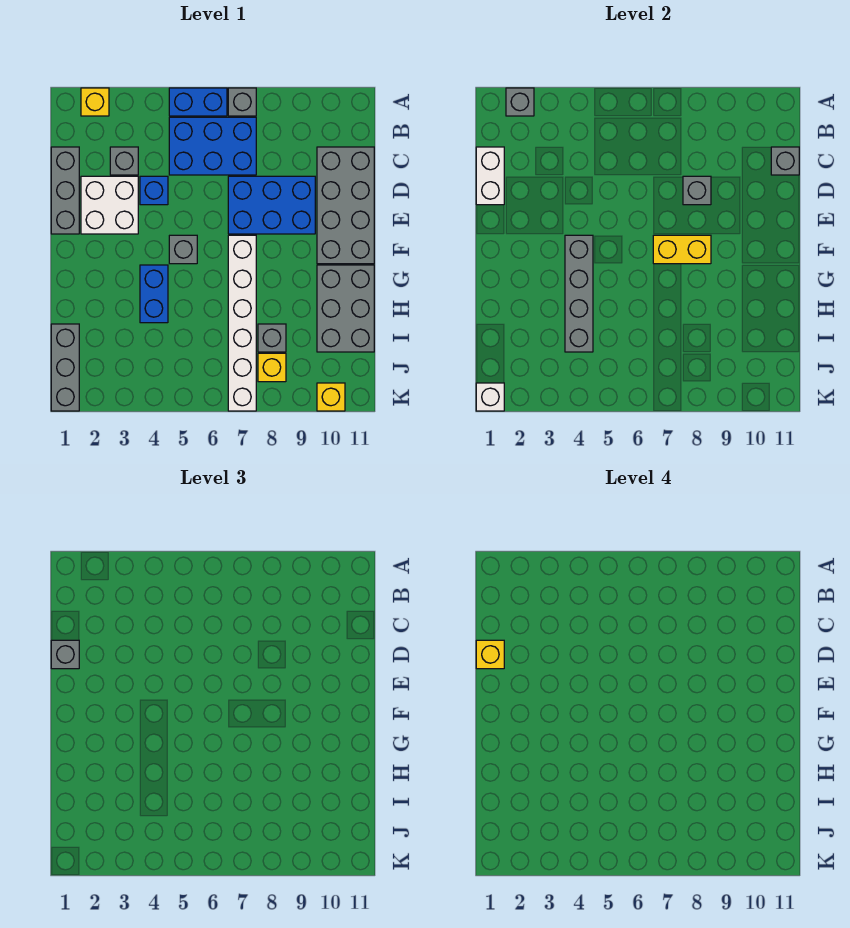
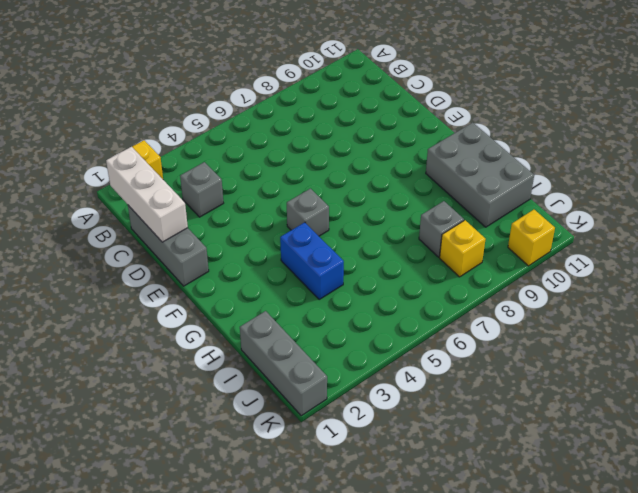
white brick B1:D1 level 2 -> white brick C1:D1 level 2
none -> blue brick A5:A6 level 1
none -> grey brick A7 level 1
none -> blue brick B5:C7 level 1

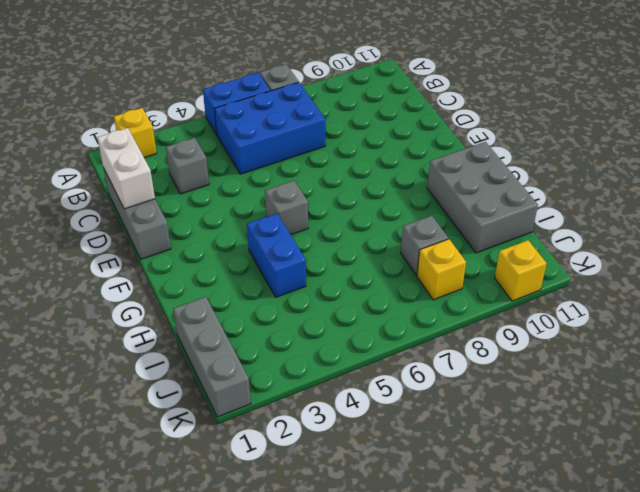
none -> grey brick C10:F11 level 1
none -> white brick D2:E3 level 1
none -> blue brick D4 level 1

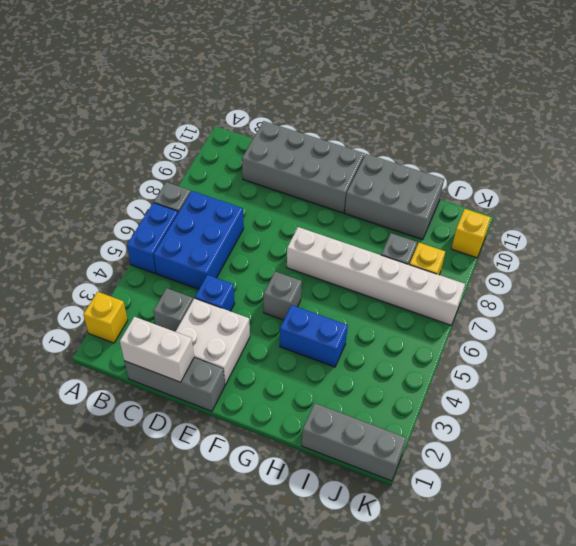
none -> blue brick D7:E9 level 1
none -> grey brick A2 level 2
none -> grey brick C11 level 2

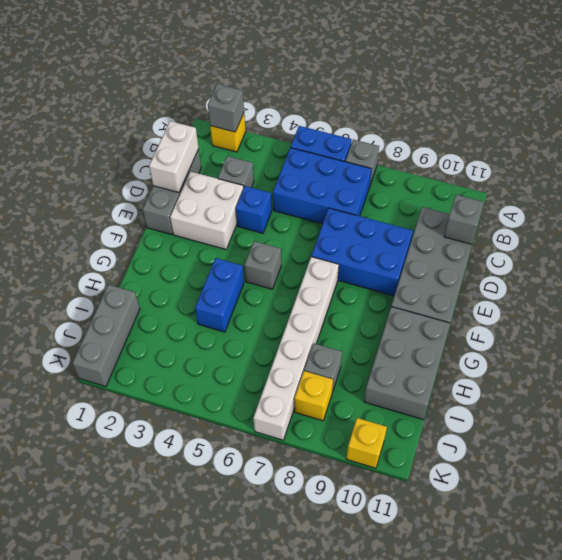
none -> grey brick D8 level 2
none -> grey brick F4:I4 level 2
none -> yellow brick F7:F8 level 2

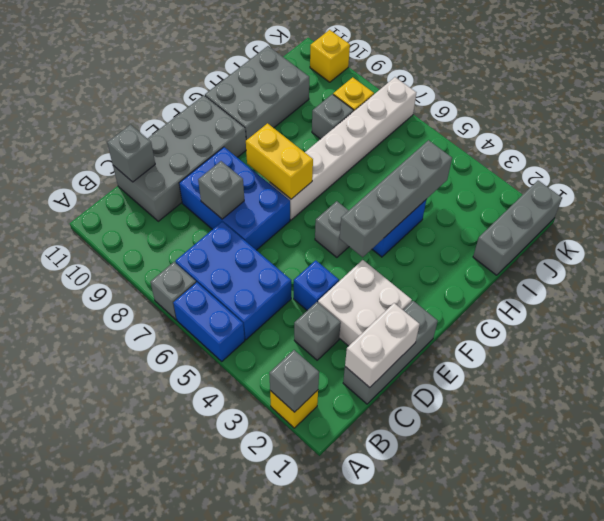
none -> white brick K1 level 2
none -> grey brick D1 level 3
none -> yellow brick D1 level 4

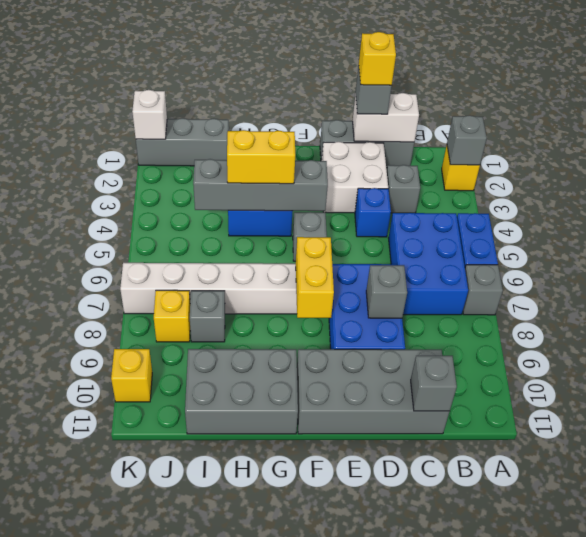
yellow brick G4:H4 level 3 -> none

